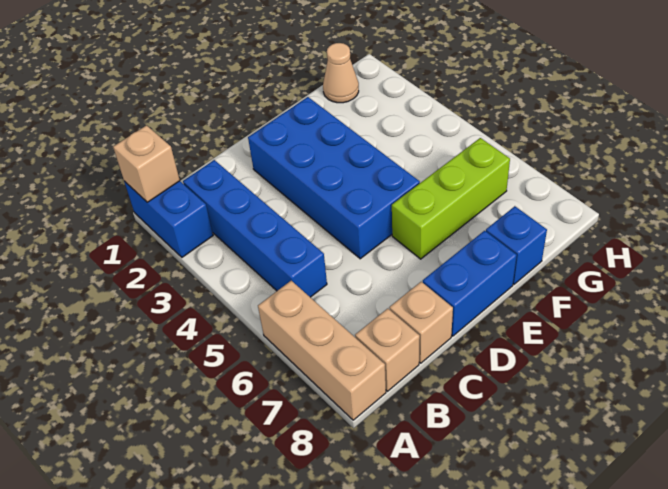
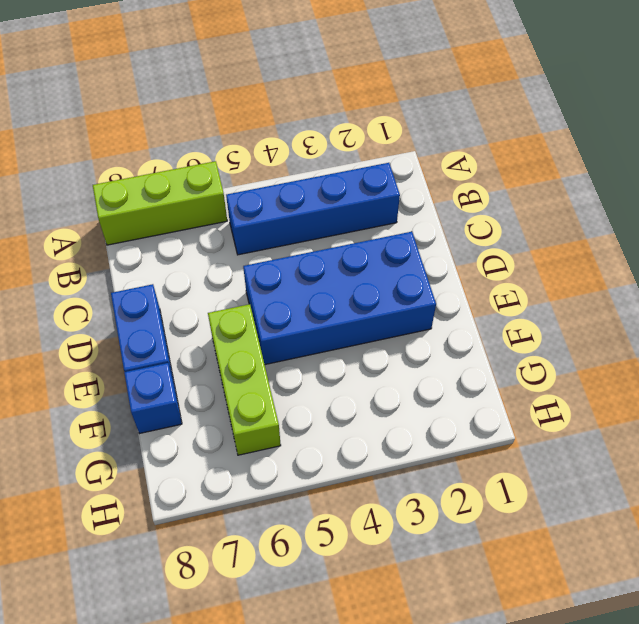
lime brick A6:A8 level 1 -> tan brick A6:A8 level 1
none -> blue brick A1:A2 level 1
none -> tan brick B8 level 1

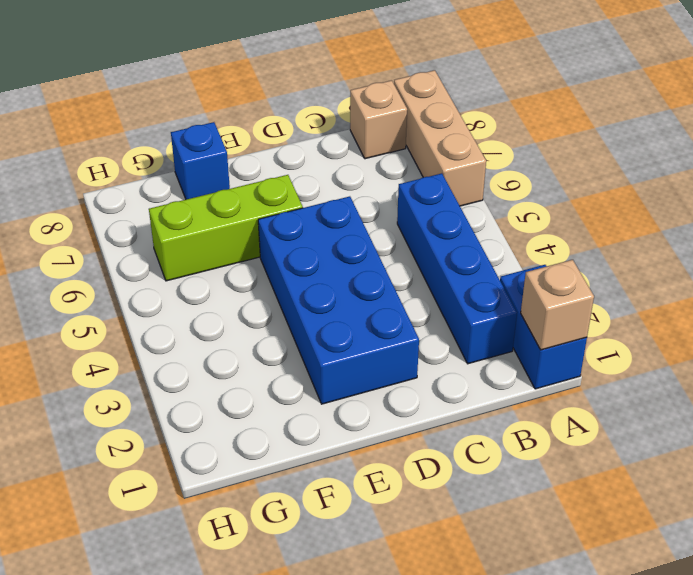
none -> tan brick C8 level 1
none -> blue brick D8:E8 level 1

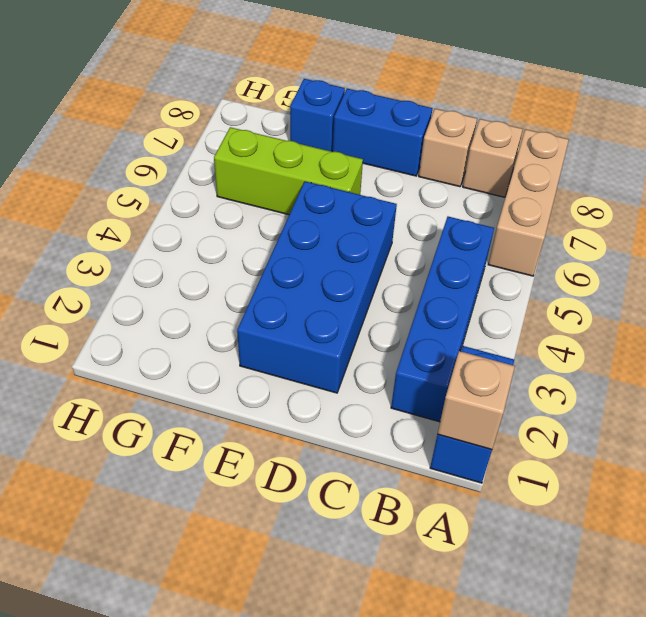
none -> tan cone G1 level 1

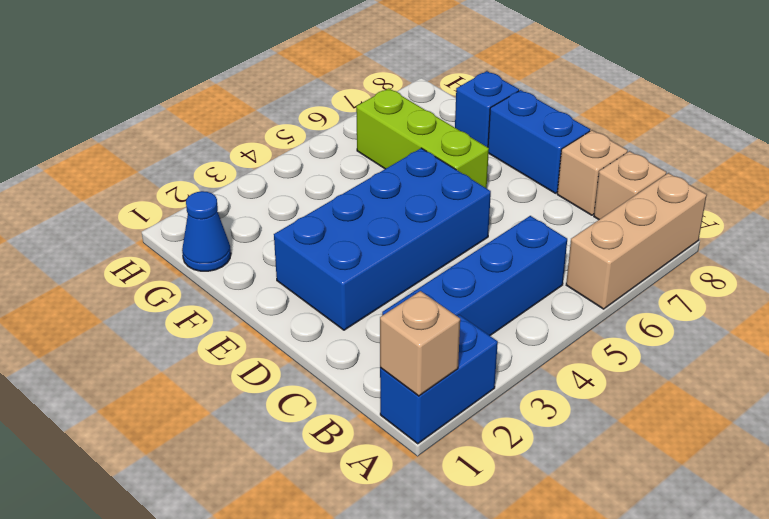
blue cone G1 level 1 -> tan cone G1 level 1

